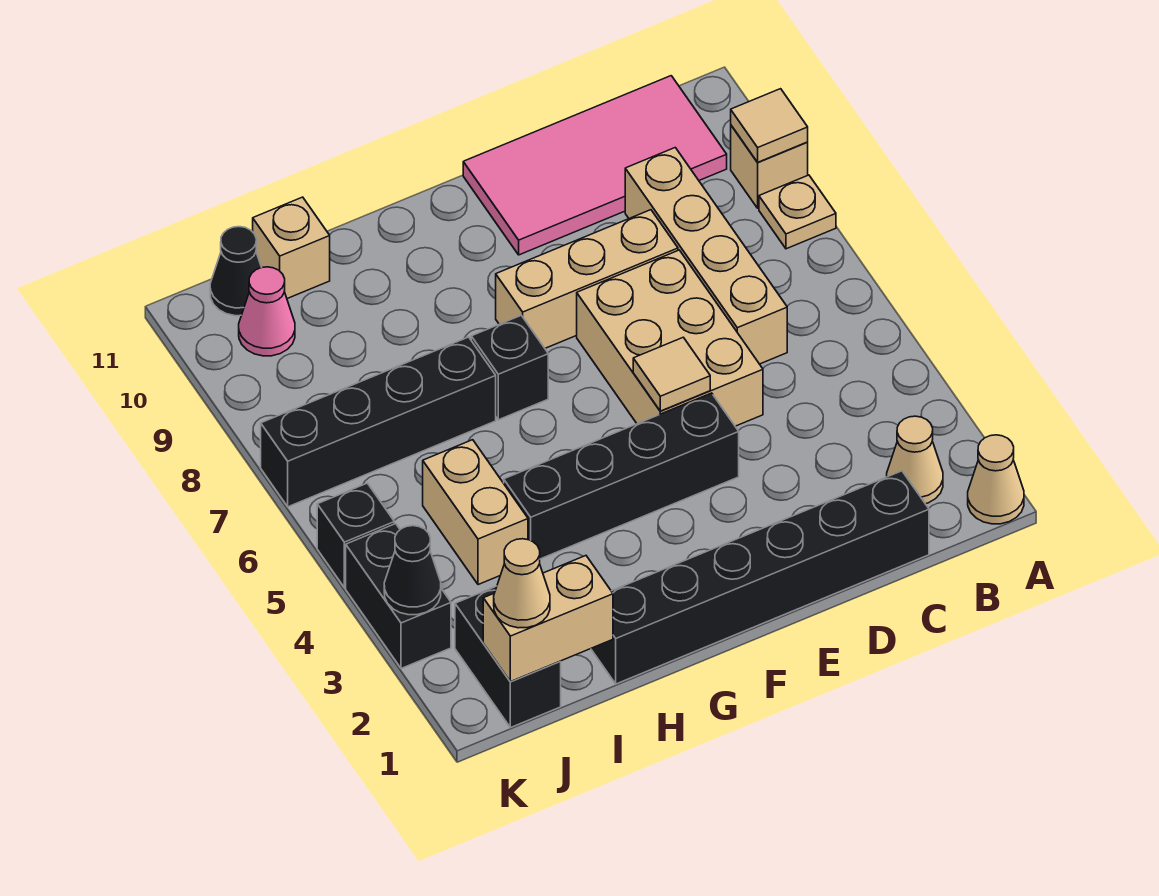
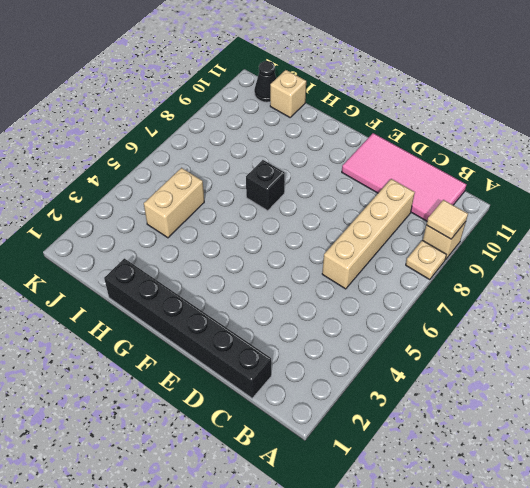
none -> tan cone A1 level 1
none -> tan cone B2 level 1
none -> tan brick D5:E7 level 1

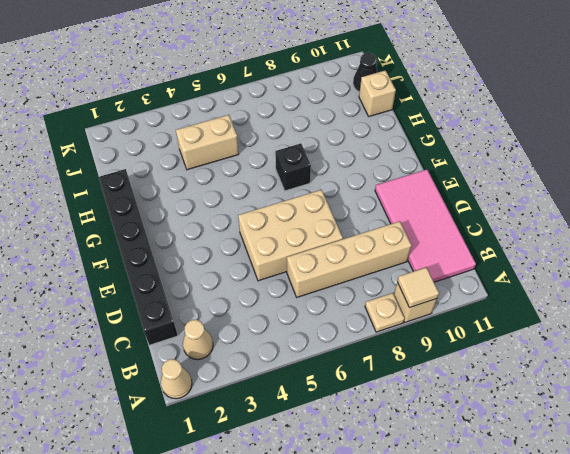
none -> tan brick D8:F8 level 1
none -> black brick E4:H4 level 1
none -> black brick H7:K7 level 1

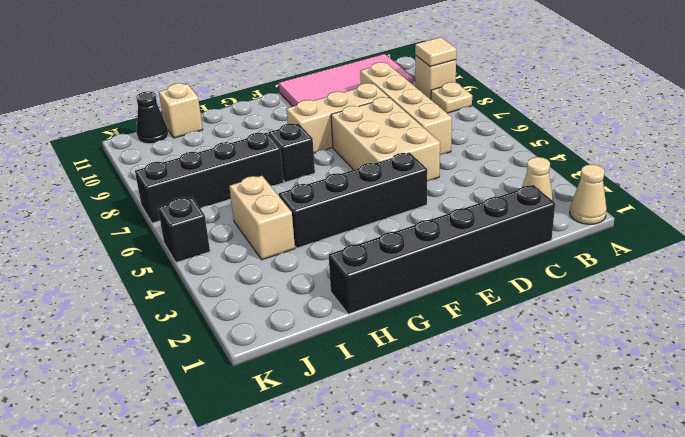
none -> black brick J1:J2 level 1
none -> pink cone J10 level 1
none -> black brick K3:K4 level 1

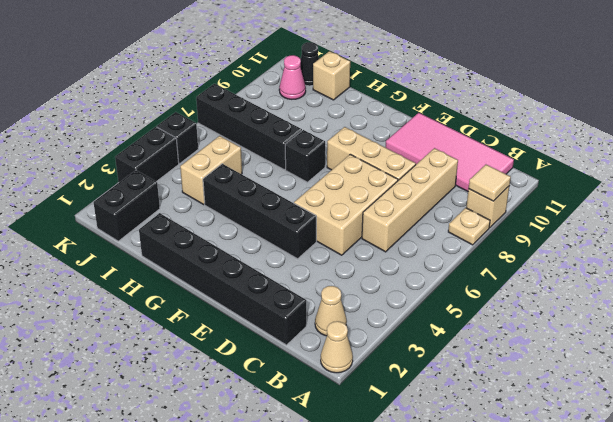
none -> tan tile E5 level 2
none -> tan brick I1:J1 level 2
none -> black cone K3 level 2

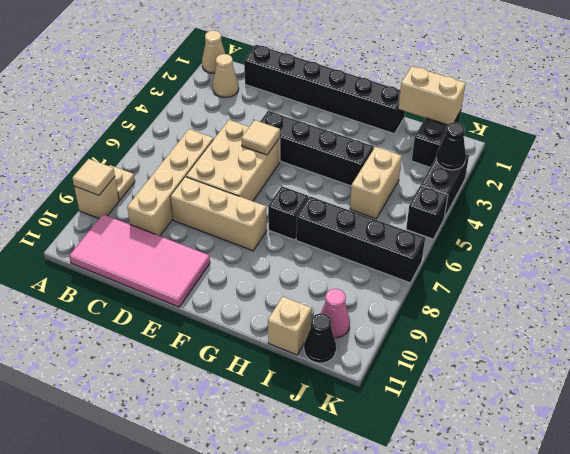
none -> tan cone J1 level 3

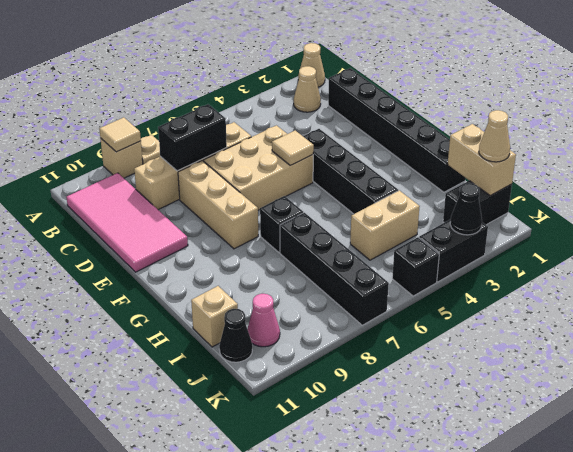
black brick C7:C8 level 2 -> none

